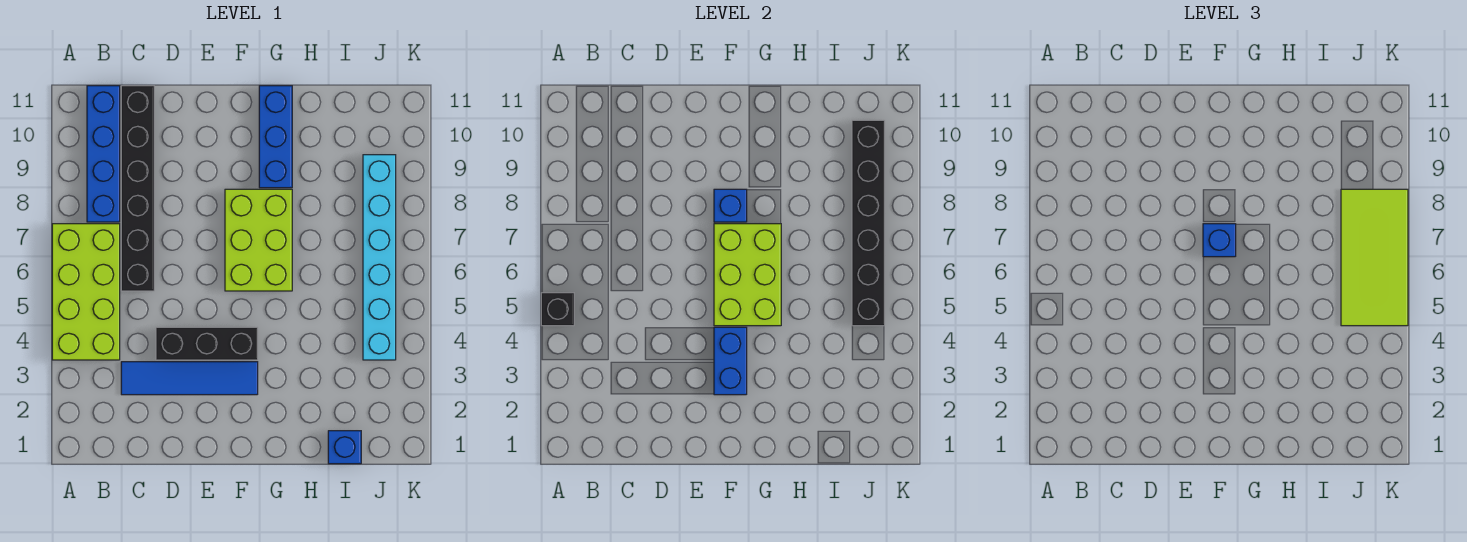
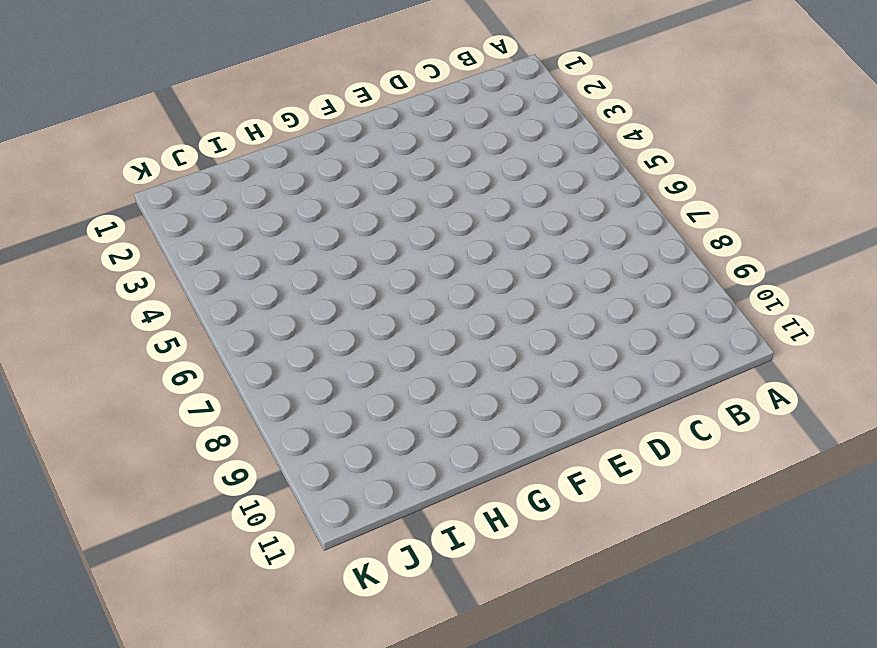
none -> lime brick A4:B7 level 1
none -> blue brick B8:B11 level 1
none -> blue tile C3:F3 level 1

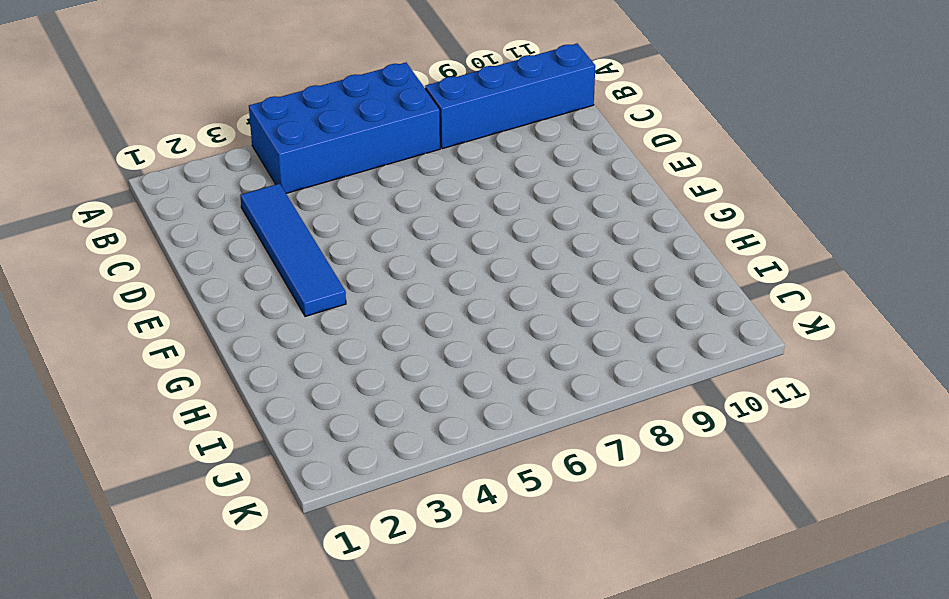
blue brick A4:B7 level 1 -> lime brick A4:B7 level 1
none -> black brick C6:C11 level 1
none -> black brick D4:F4 level 1
none -> lime brick F6:G8 level 1

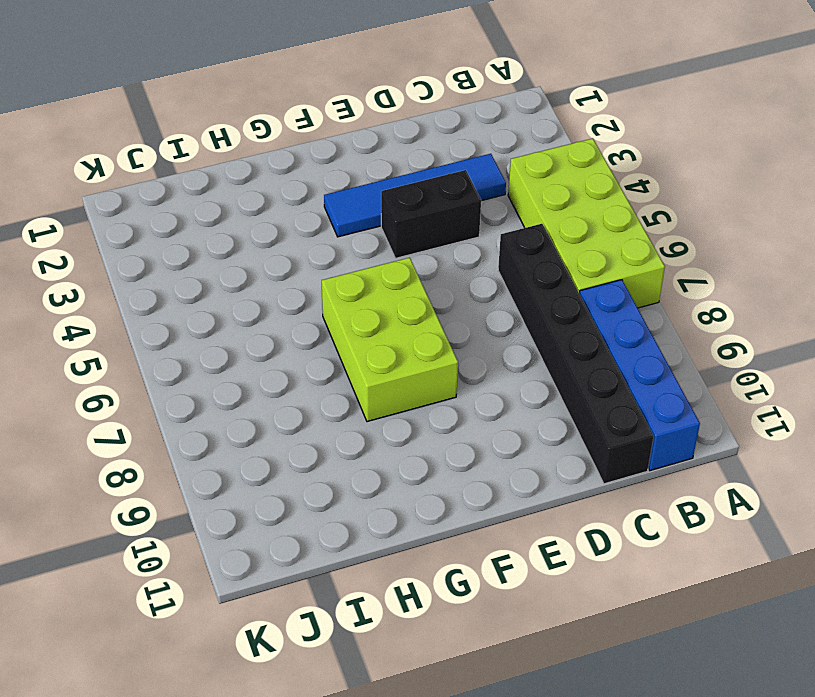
black brick D4:E4 level 1 -> black brick D4:F4 level 1
none -> blue brick G9:G11 level 1
none -> blue brick I1 level 1
none -> cyan brick J4:J9 level 1

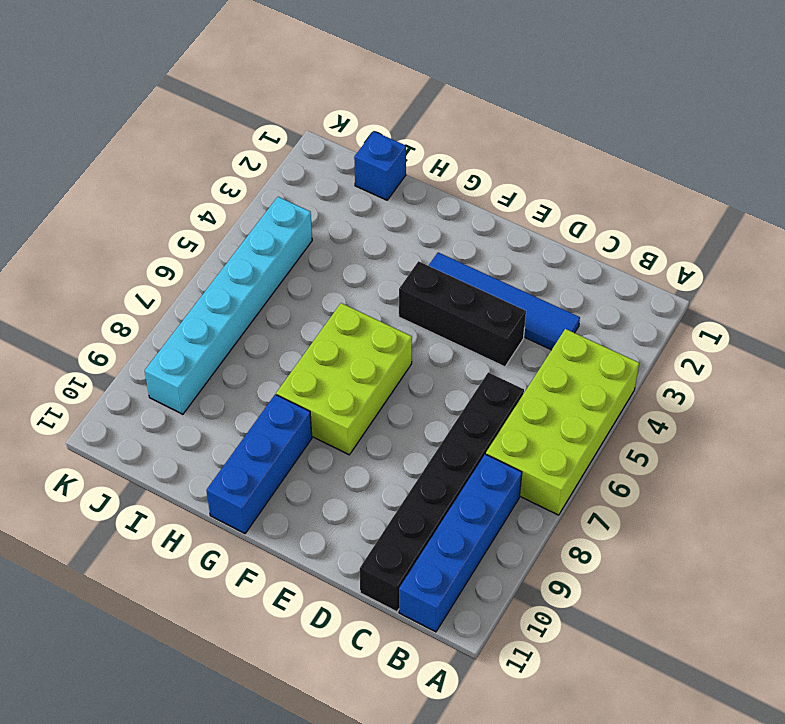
none -> black brick A5 level 2
none -> blue brick F3:F4 level 2
none -> lime brick F5:G7 level 2

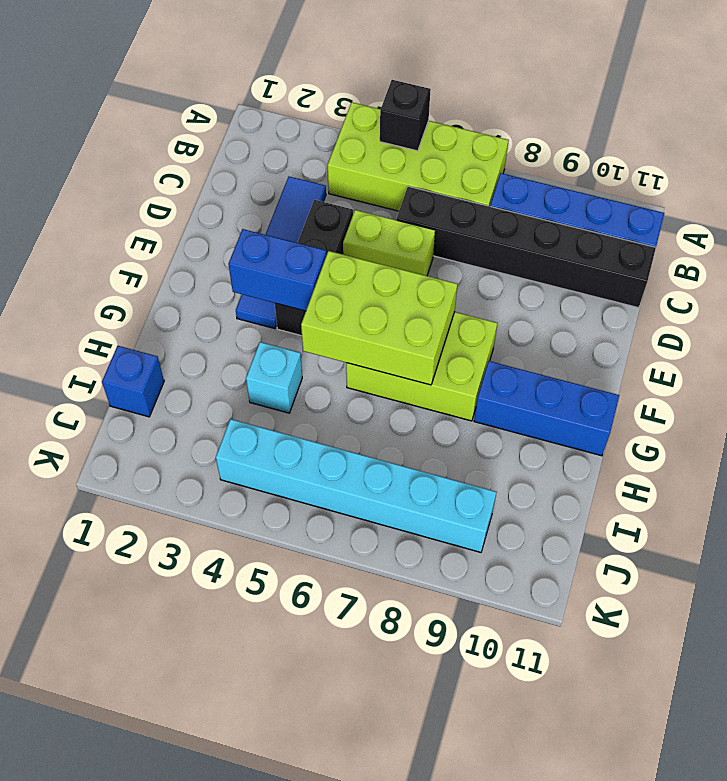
lime brick D5:D6 level 1 -> none
cyan brick H4 level 1 -> none
none -> blue brick F8 level 2
none -> black brick J5:J10 level 2
none -> blue brick F7 level 3

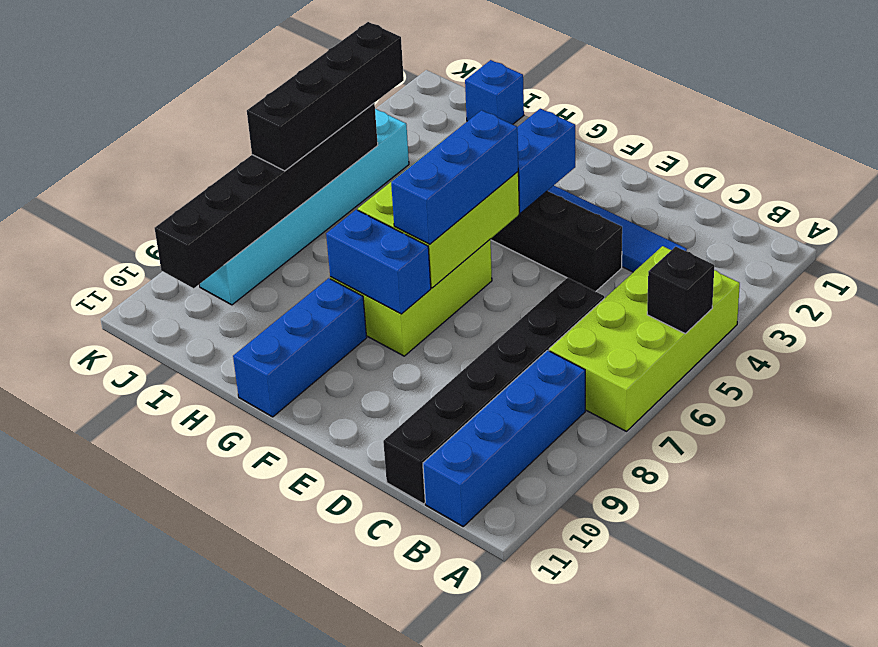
blue brick F5:F7 level 3 -> blue brick F7 level 3
blue brick F8:G8 level 2 -> blue brick F8 level 2
black brick J4:J7 level 3 -> lime tile J5:K8 level 3

